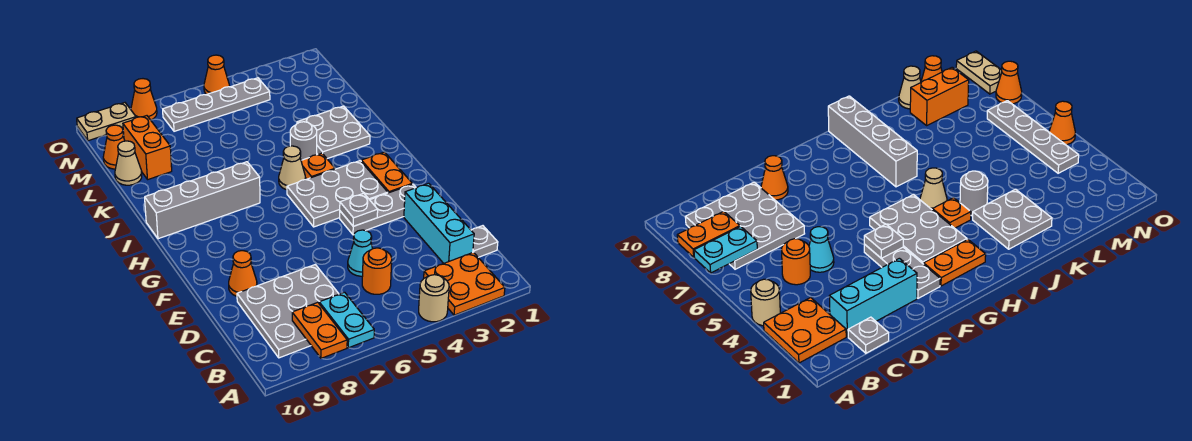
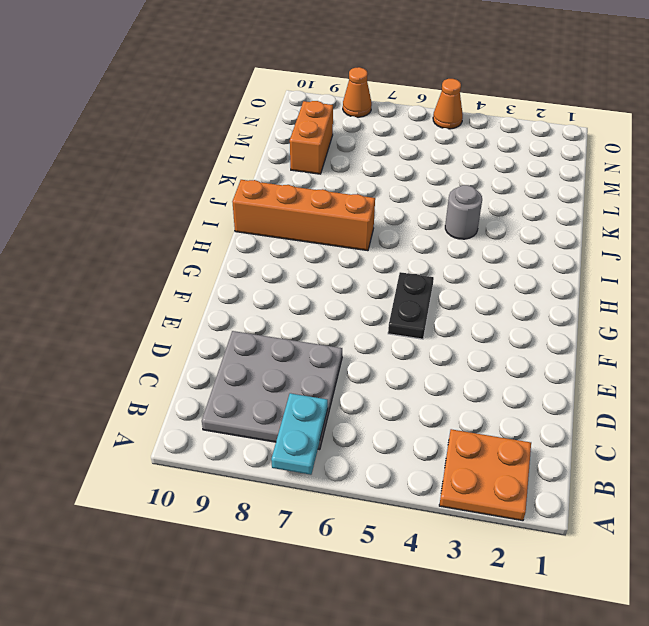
black plate F5:G5 level 1 -> grey plate G3:H5 level 1
orange brick I7:I10 level 1 -> grey brick I7:I10 level 1
none -> tan round brick A4 level 1
none -> grey plate C1 level 1
none -> cyan brick C2:E2 level 1

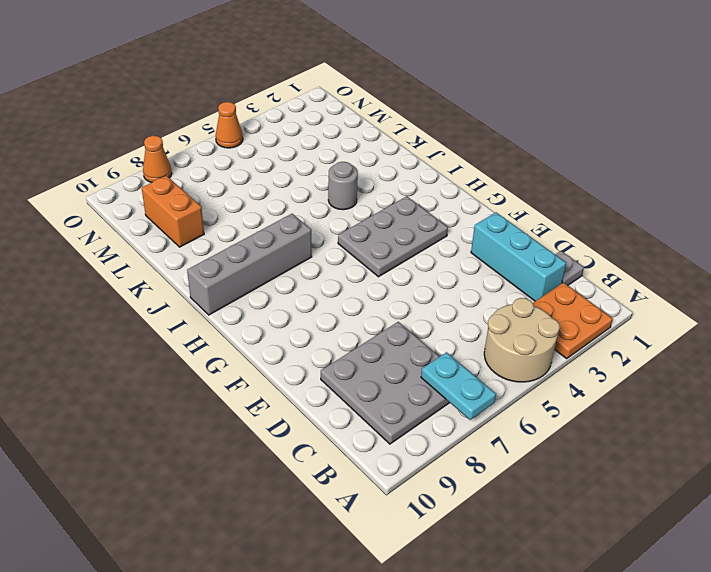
tan round brick A4:B5 level 1 -> tan round brick A4 level 1
none -> orange round brick C5 level 1
none -> cyan cone D5 level 1
none -> orange cone E9 level 1

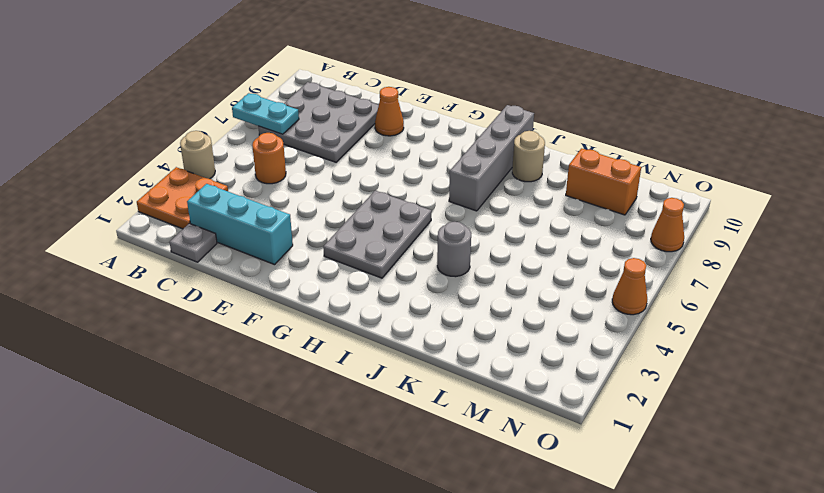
tan round brick J9 level 1 -> none
none -> cyan cone D5 level 1
none -> grey plate F2:F4 level 1
none -> orange plate G2:H2 level 1

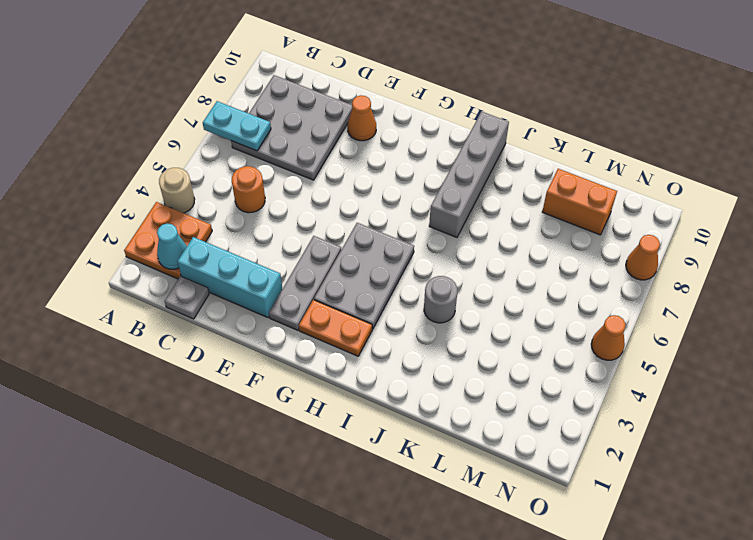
cyan cone B2 level 2 -> cyan cone D5 level 1
none -> orange plate I4 level 1
none -> tan cone I5 level 1
none -> grey plate J2:K3 level 1

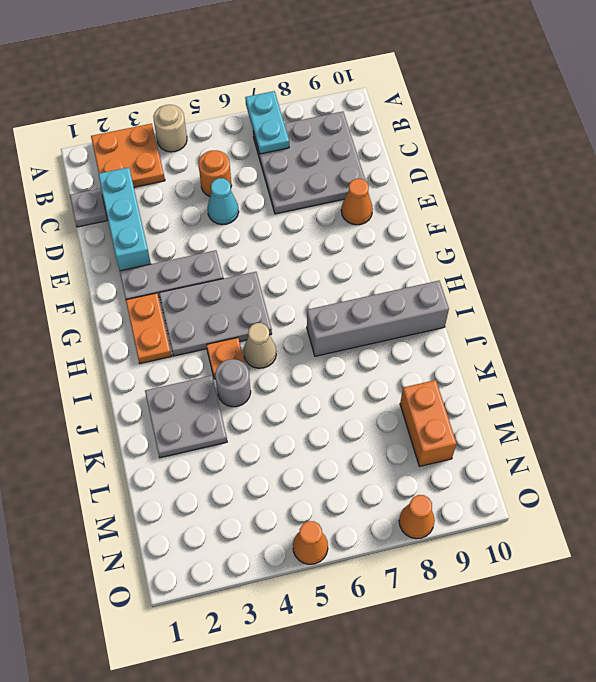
none -> tan cone L10 level 1
none -> orange cone M10 level 1
none -> grey plate N4:N7 level 1

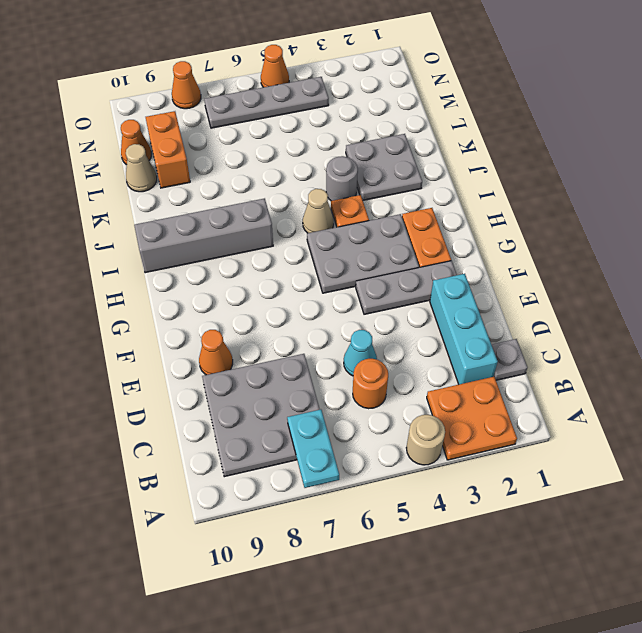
none -> tan plate O9:O10 level 1
none -> orange plate A8:B8 level 2
none -> grey plate F4 level 2

